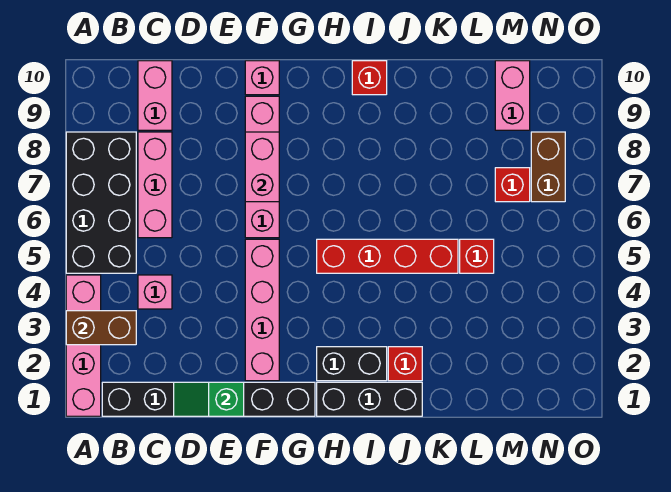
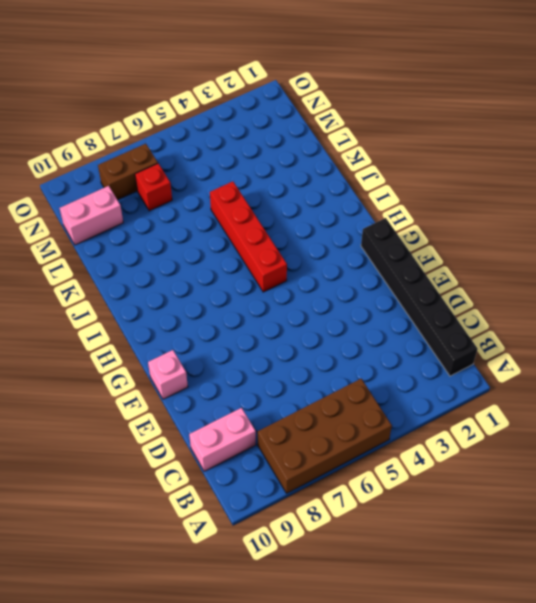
brown brick A5:B8 level 1 -> black brick A5:B8 level 1
none -> pink brick A1:A4 level 1
none -> pink brick C4 level 1
none -> pink brick C6:C8 level 1

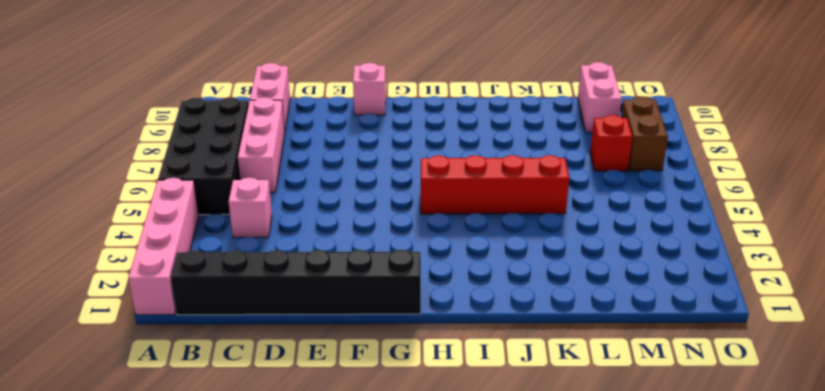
none -> pink brick F2:F5 level 1
none -> pink brick F6:F9 level 1
none -> black brick H1:J1 level 1

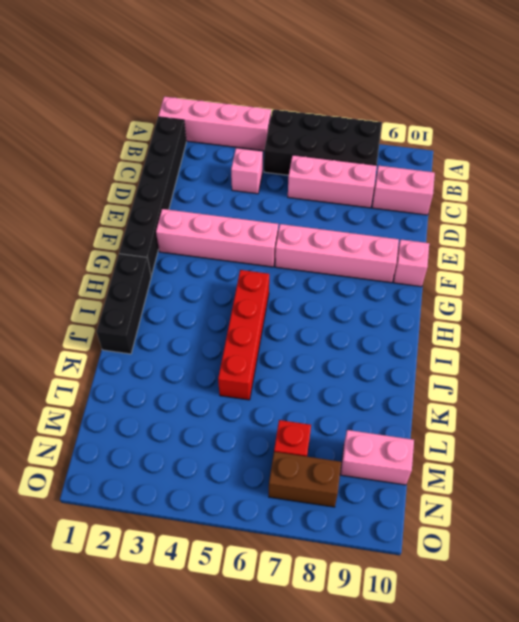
none -> black brick H2:I2 level 1
none -> red brick I10 level 1
none -> red brick J2 level 1

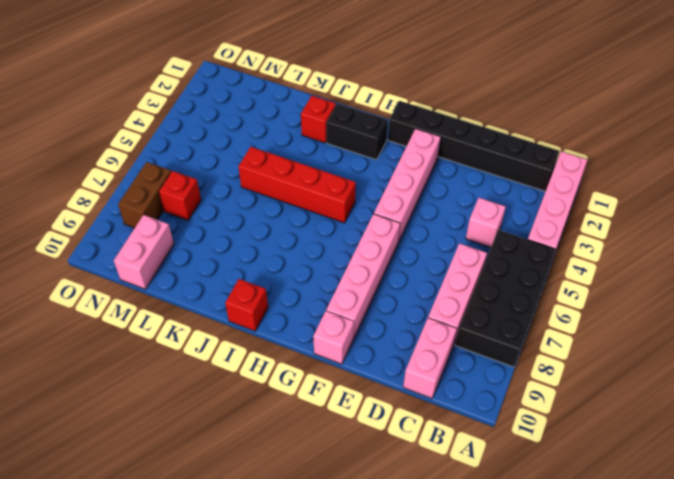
none -> black brick H1:J1 level 1
none -> red brick L5 level 1
none -> brown brick A3:B3 level 2

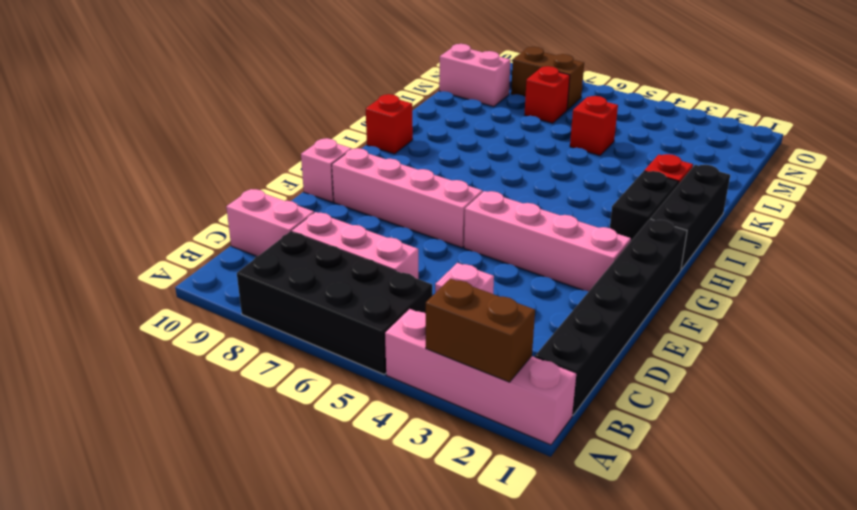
brown brick A2:A3 level 2 -> brown brick A3:B3 level 2
none -> red brick H5:K5 level 1
none -> green slope D1:E1 level 2 top E
none -> pink brick F7:F8 level 2

